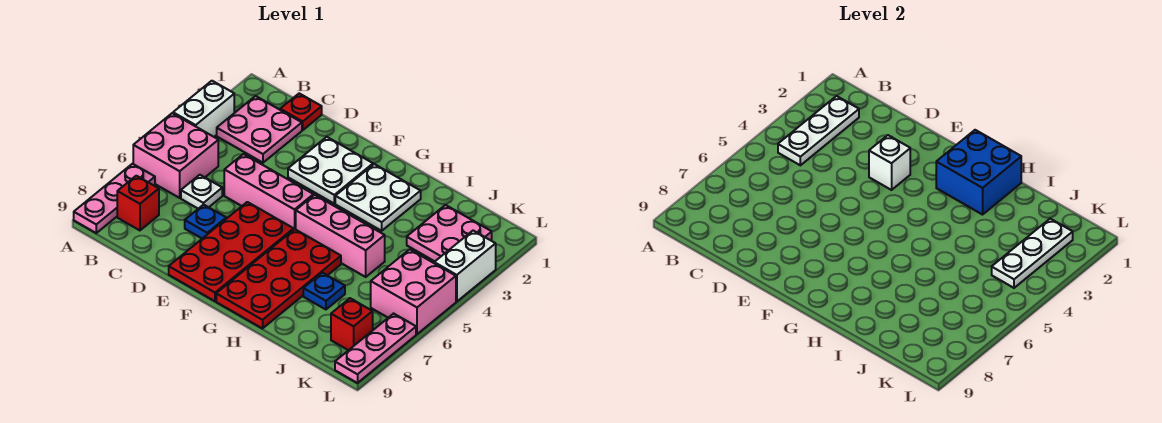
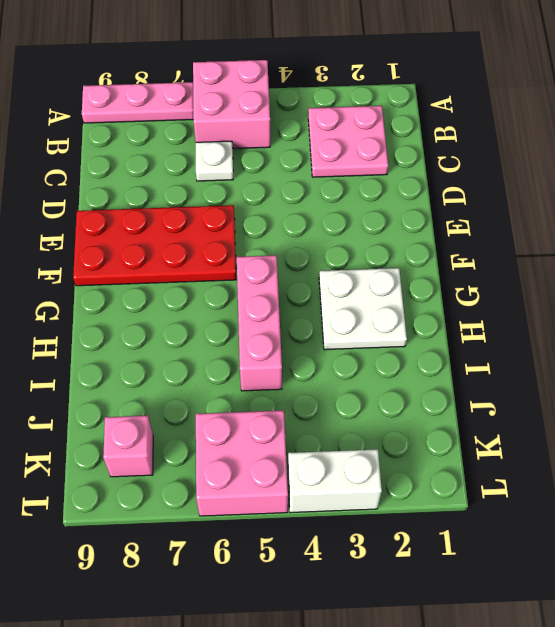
pink brick K8 level 1 -> red brick K8 level 1
none -> white brick A3:A4 level 1
none -> red brick B8 level 1
none -> red plate C1 level 1

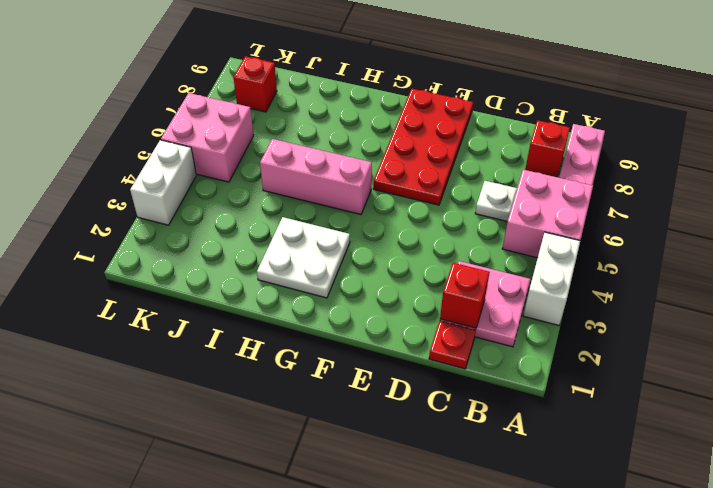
red brick C2 level 2 -> none
none -> pink brick D5:F5 level 1
none -> blue plate D7 level 1
none -> white plate E2:F3 level 1

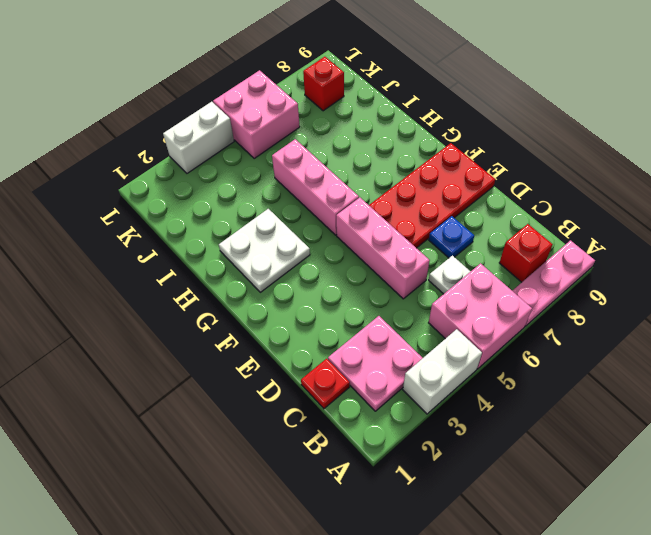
none -> white plate E2:F3 level 1
none -> red plate G6:H9 level 1
none -> blue plate I7 level 1

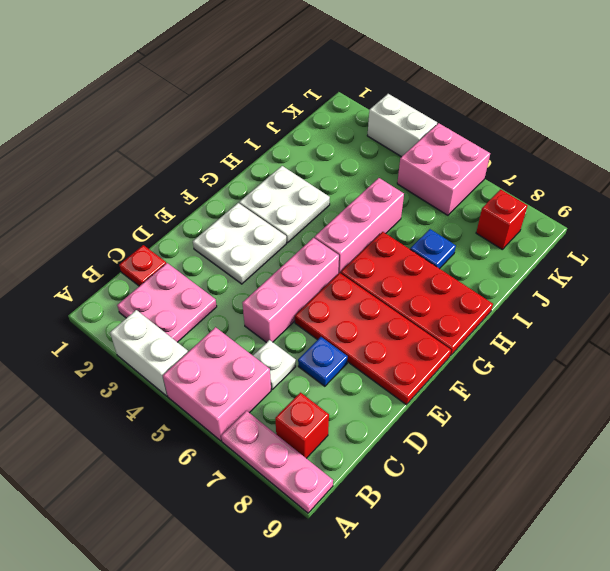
none -> pink plate J2:K3 level 1
none -> pink plate L7:L9 level 1
none -> white plate B2:B4 level 2

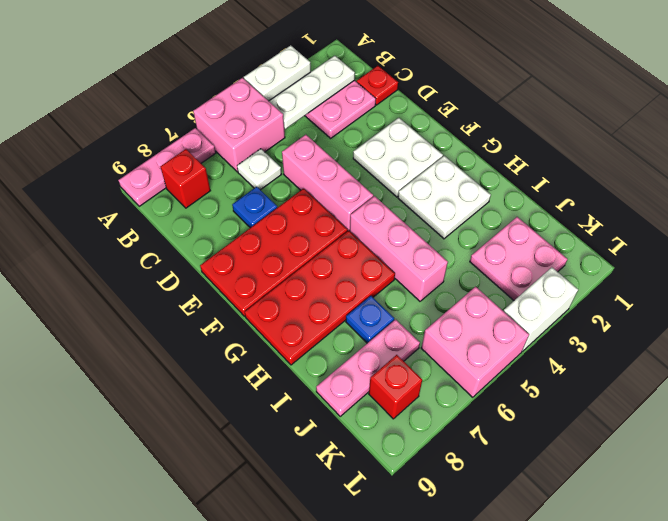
pink plate J7:J9 level 1 -> pink plate L7:L9 level 1
none -> white brick E3 level 2
none -> blue brick G1:H2 level 2
none -> white plate K2:K4 level 2

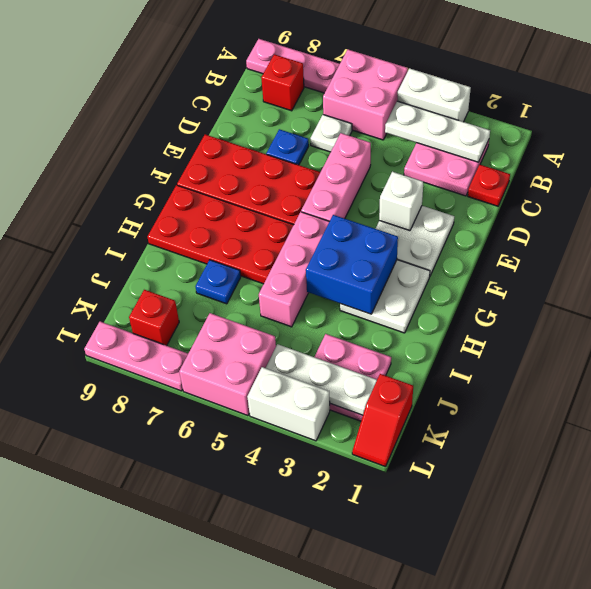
blue brick G3:H4 level 2 -> blue brick G1:H2 level 2
red slope K1:L1 level 1 top K -> none

